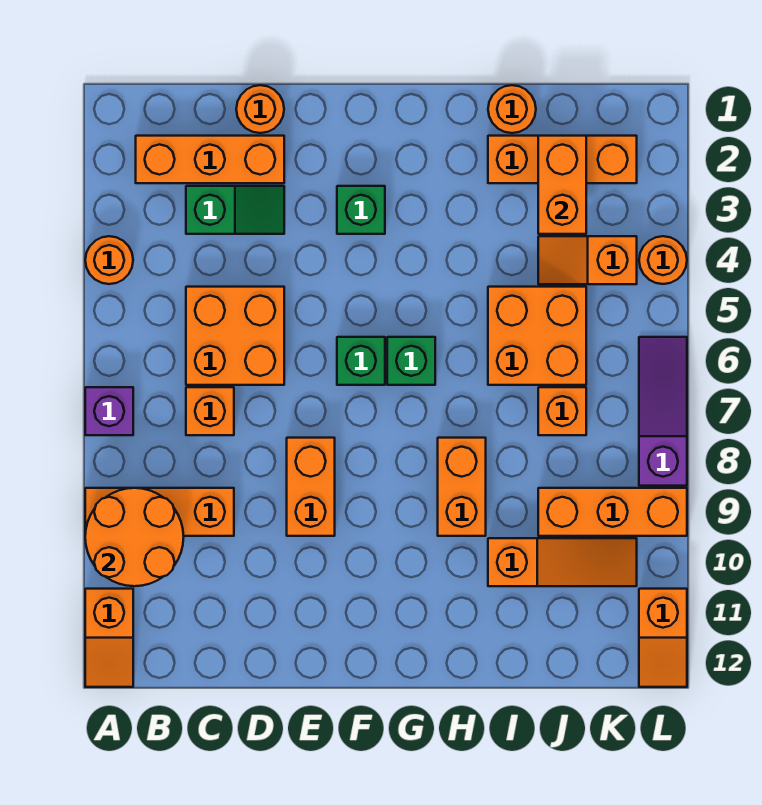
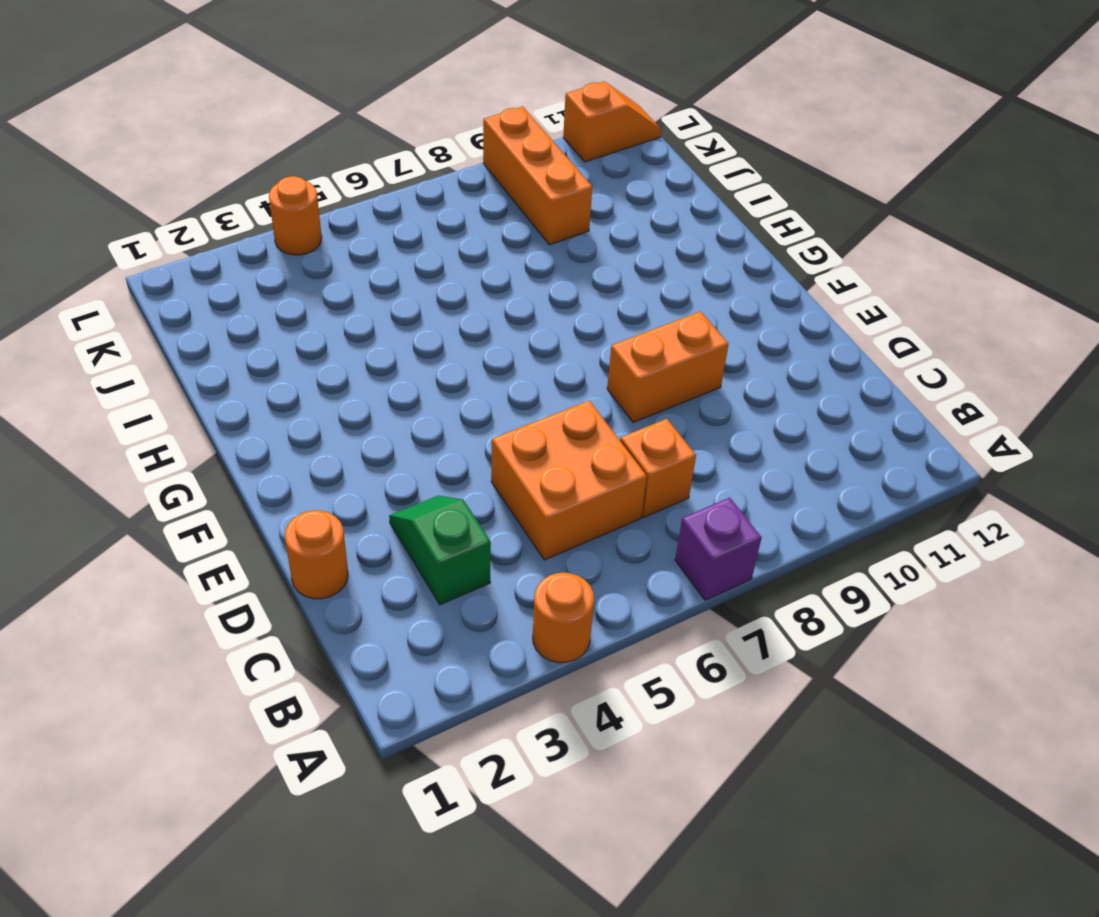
none -> orange brick A9:C9 level 1
none -> orange slope A11:A12 level 1 top 11
none -> orange brick B2:D2 level 1

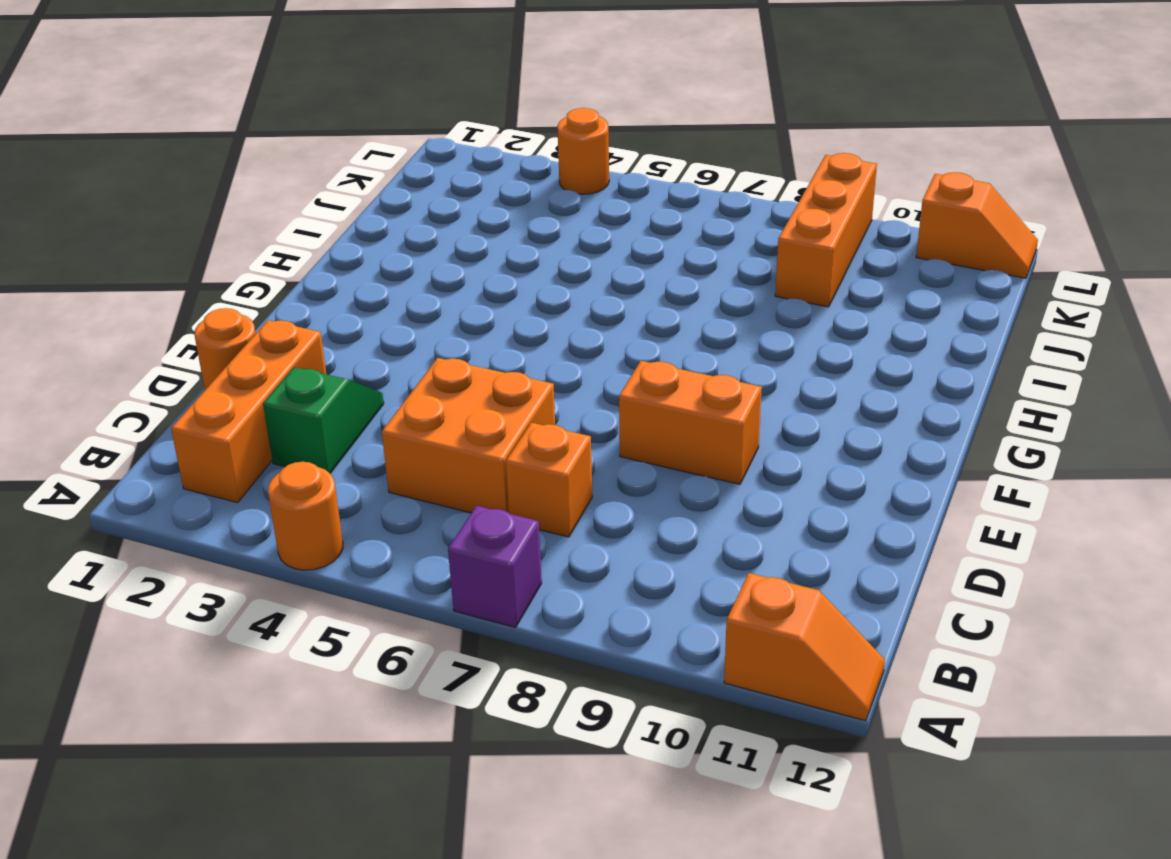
none -> orange brick A9:C9 level 1
none -> green brick F3 level 1
none -> green brick F6 level 1

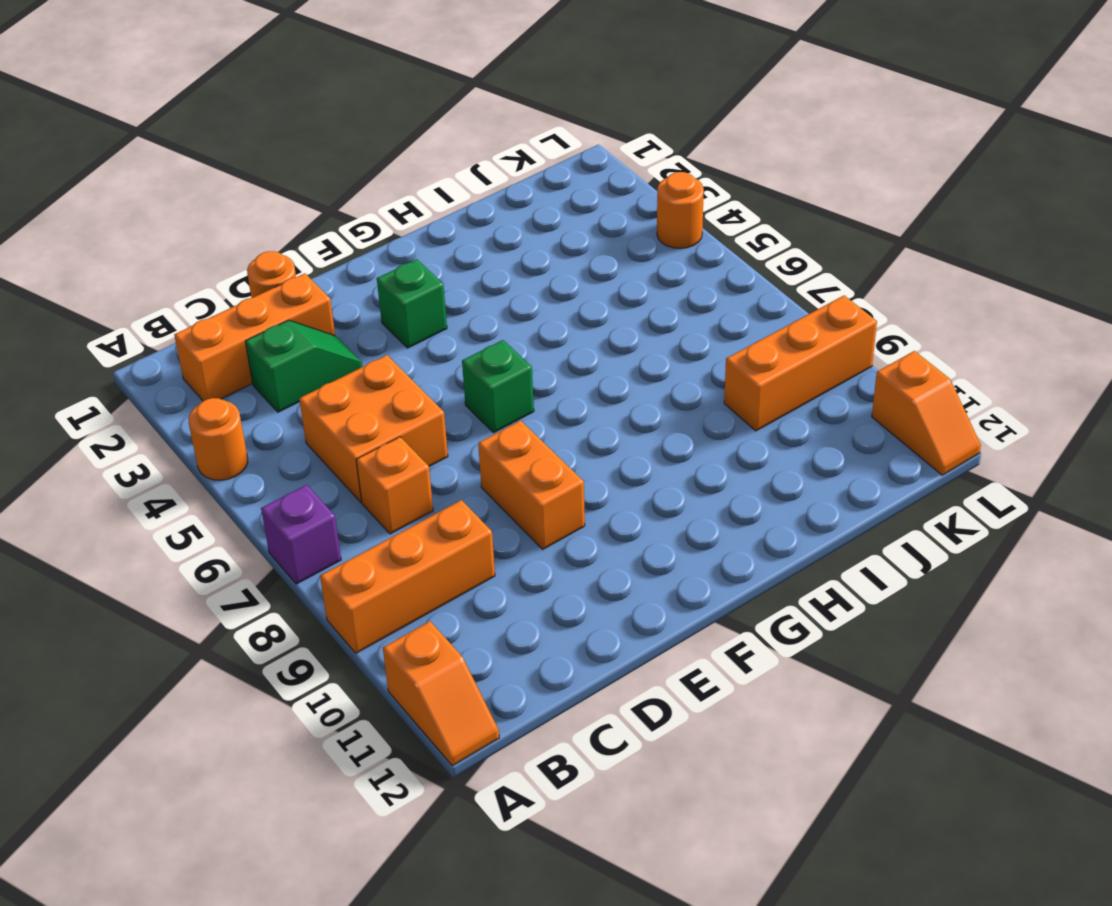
none -> green brick G6 level 1
none -> orange brick H8:H9 level 1
none -> orange round brick I1 level 1

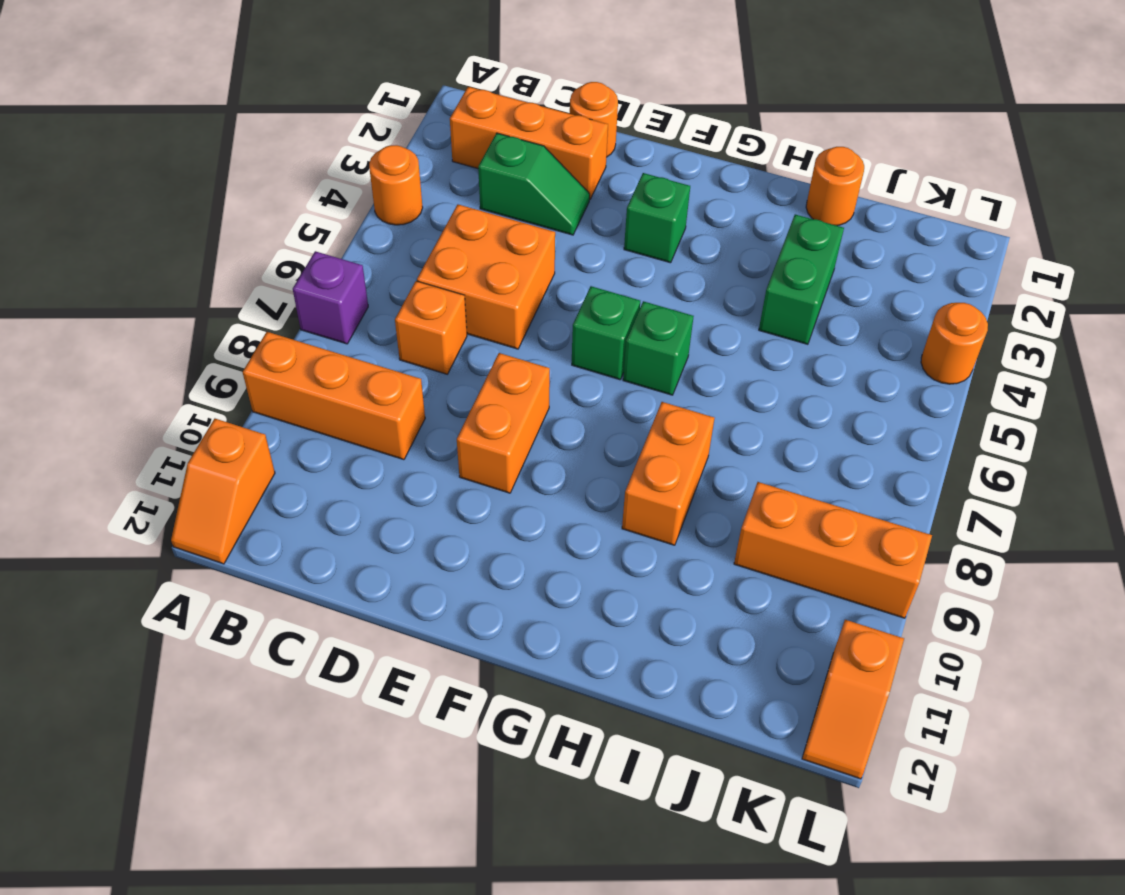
green brick I3:I4 level 1 -> none
none -> orange brick I2:K2 level 1
none -> orange brick I5:J6 level 1
none -> orange slope I10:K10 level 1 top I

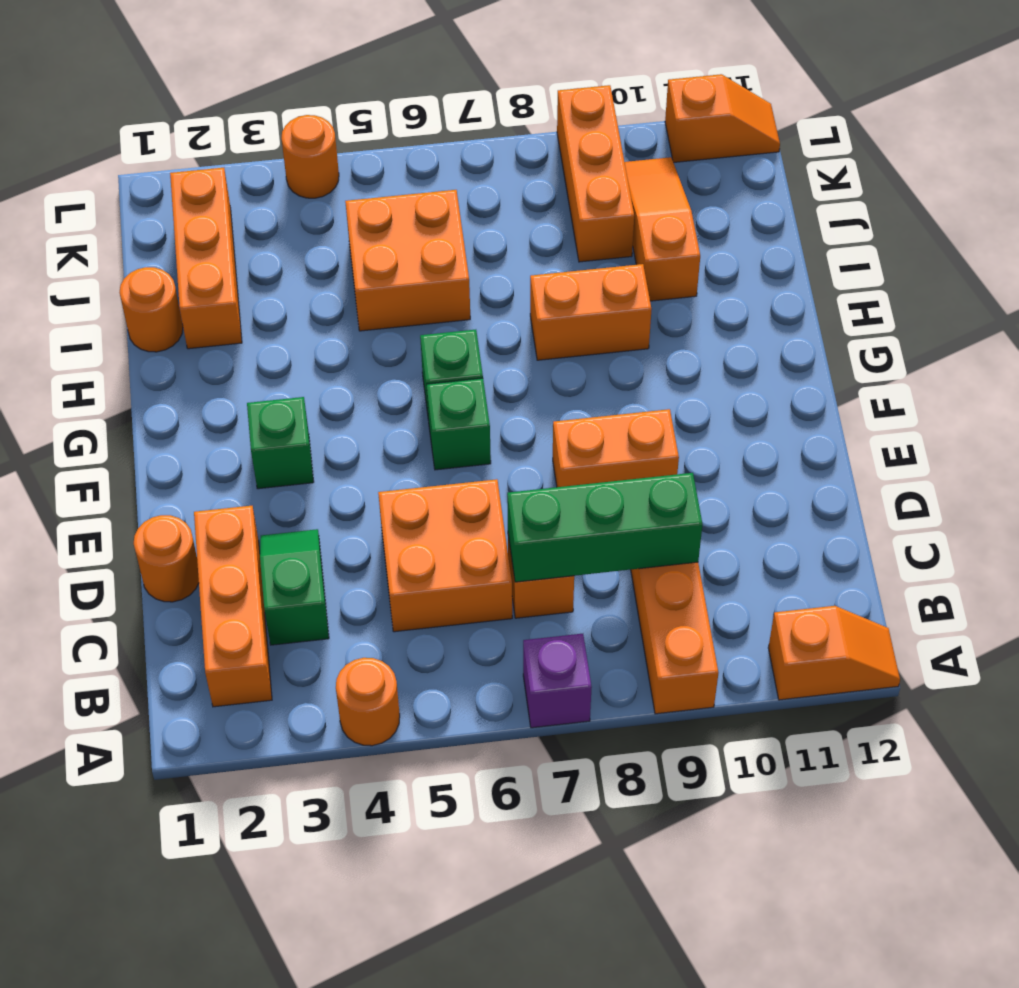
green brick C7:C9 level 2 -> none
none -> orange slope J4:K4 level 1 top K
none -> orange brick J7 level 1
none -> purple slope L6:L8 level 1 top 8

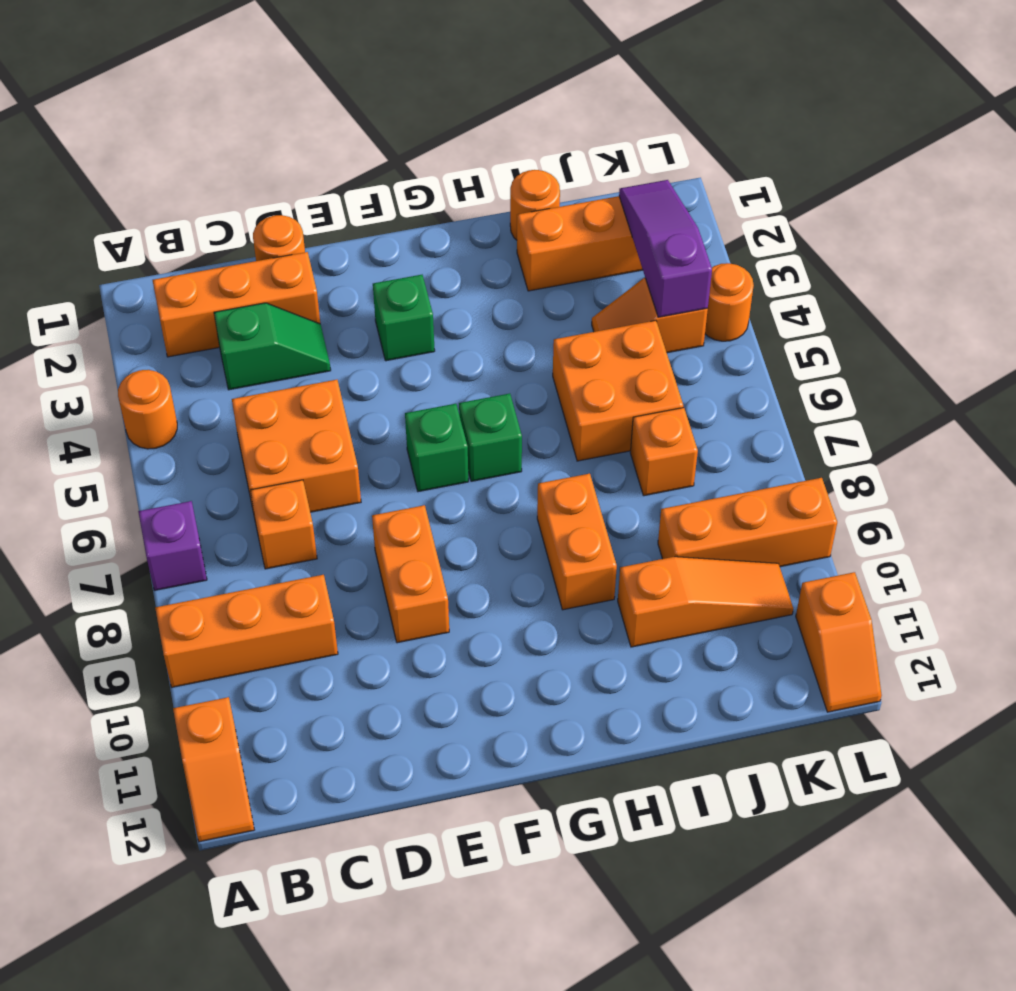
purple slope K2:K4 level 2 top 4 -> purple slope L6:L8 level 1 top 8
none -> orange round brick A9:B10 level 2
none -> orange brick J2:J3 level 2

